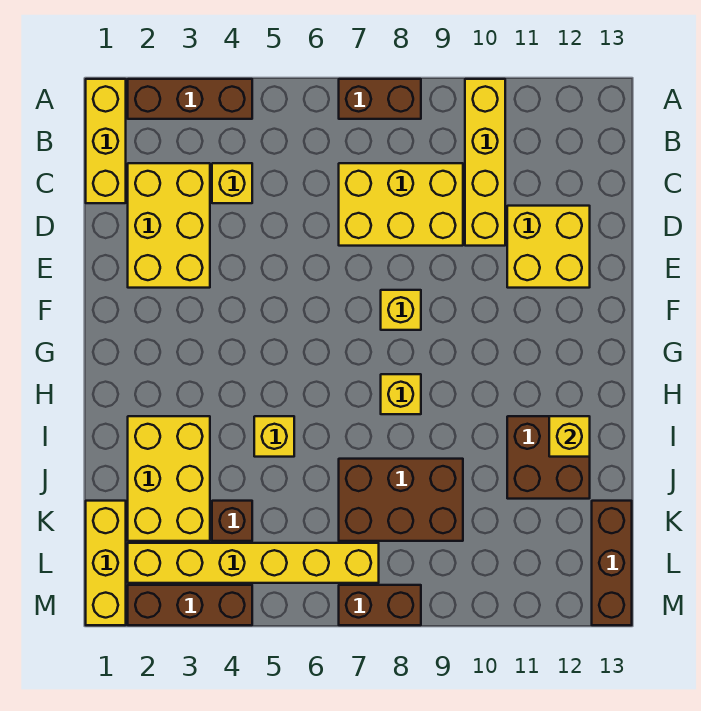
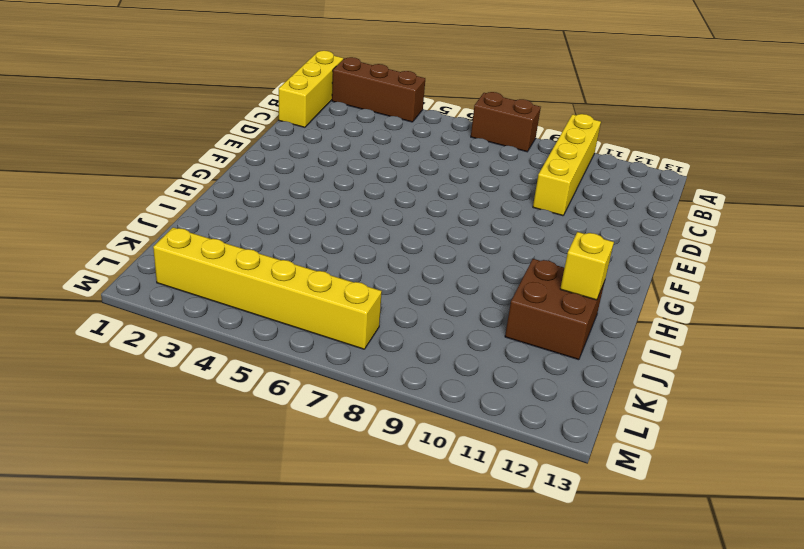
none -> yellow brick C2:E3 level 1
none -> yellow brick C4 level 1
none -> yellow brick C7:D9 level 1

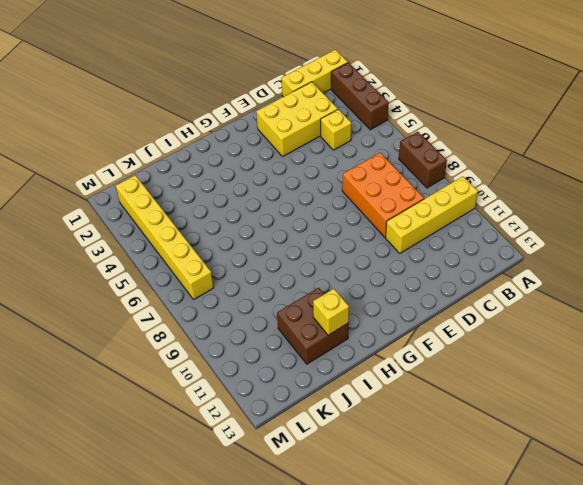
orange brick C7:D9 level 1 -> yellow brick C7:D9 level 1
none -> yellow brick D11:E12 level 1
none -> yellow brick F8 level 1
none -> yellow brick H8 level 1

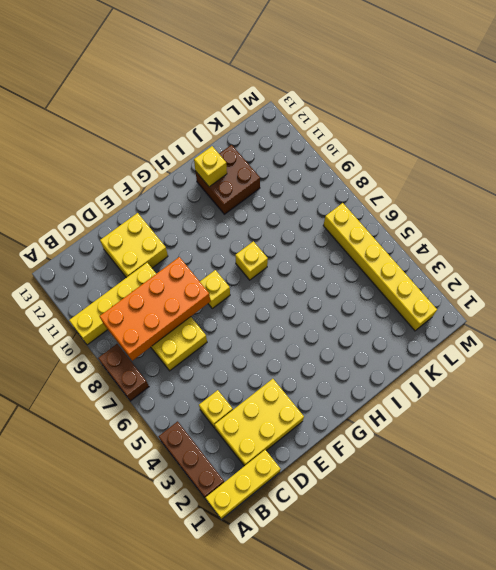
orange brick B8:E9 level 2 -> none
none -> yellow brick I2:K3 level 1
none -> yellow brick I5 level 1
none -> brown brick J7:K9 level 1

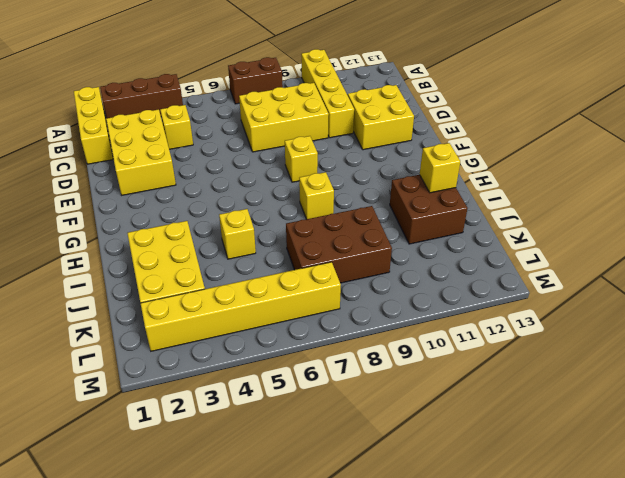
none -> yellow brick K1:M1 level 1
none -> brown brick K4 level 1
none -> brown brick K13:M13 level 1

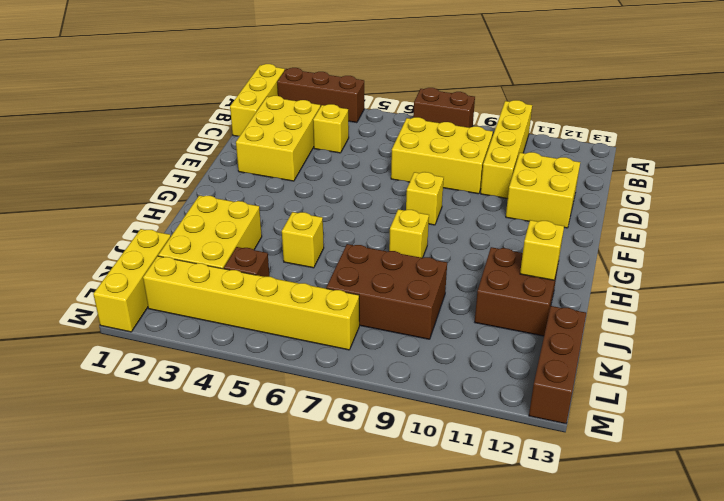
none -> brown brick M2:M4 level 1
none -> brown brick M7:M8 level 1

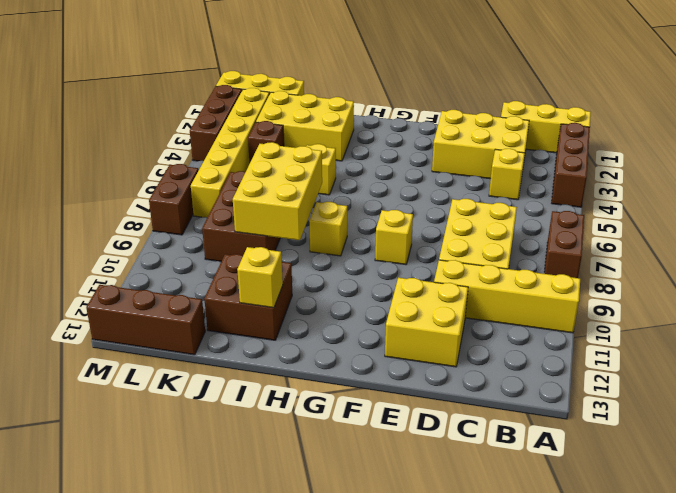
yellow brick I7:J9 level 2 -> none

